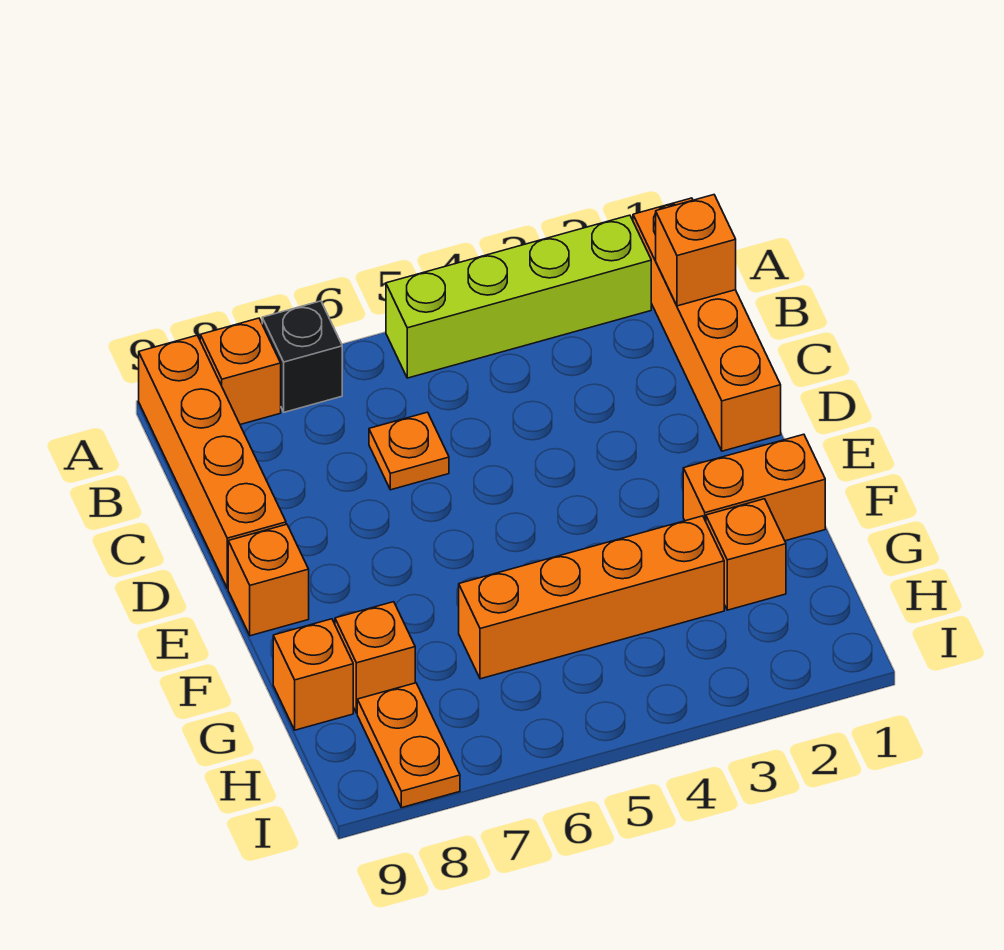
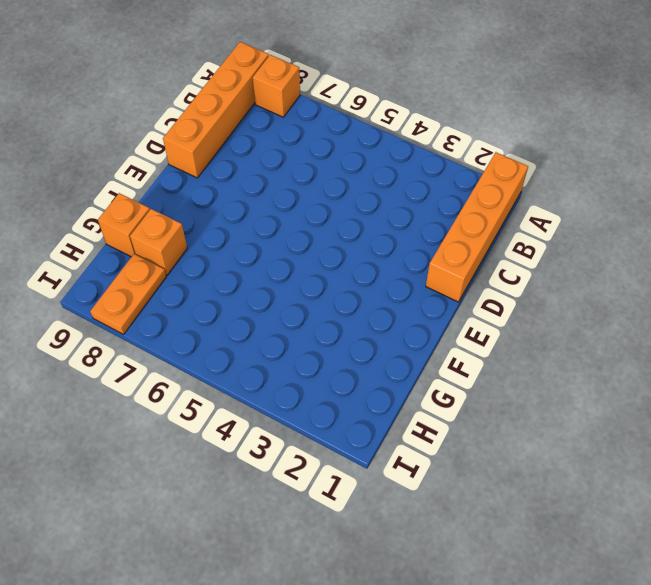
none -> lime brick A2:A5 level 1
none -> black brick A7 level 1
none -> orange plate C6 level 1

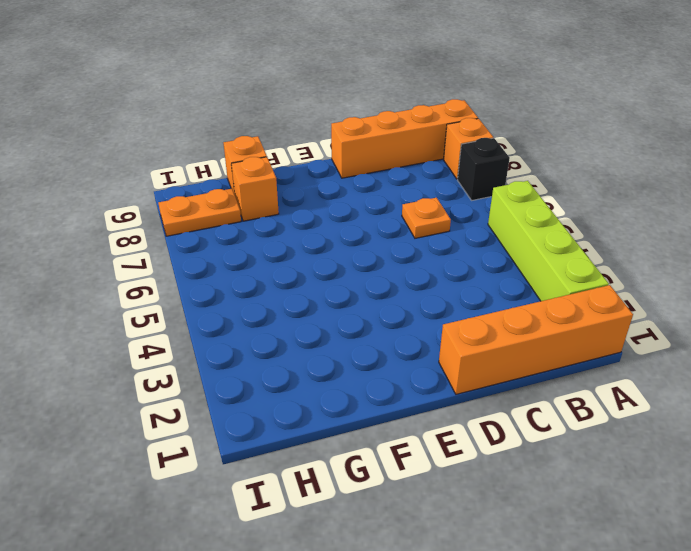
none -> orange brick E9 level 1
none -> orange brick F1:F2 level 1
none -> orange brick G2 level 1

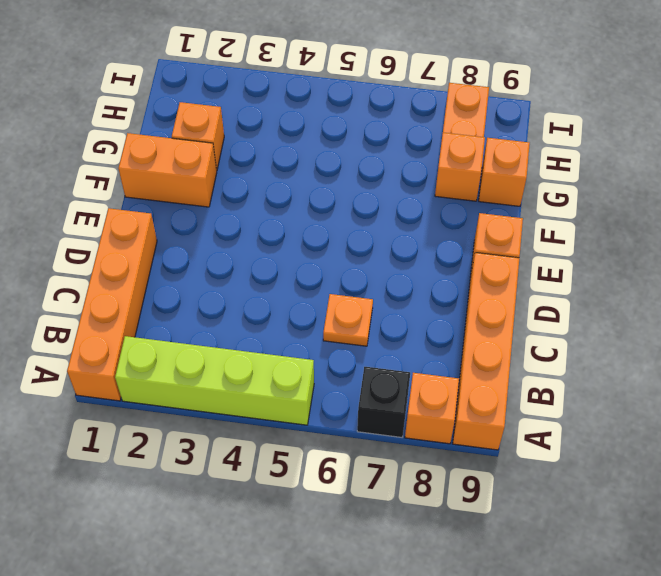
none -> orange brick G3:G6 level 1
none -> orange brick B1 level 2

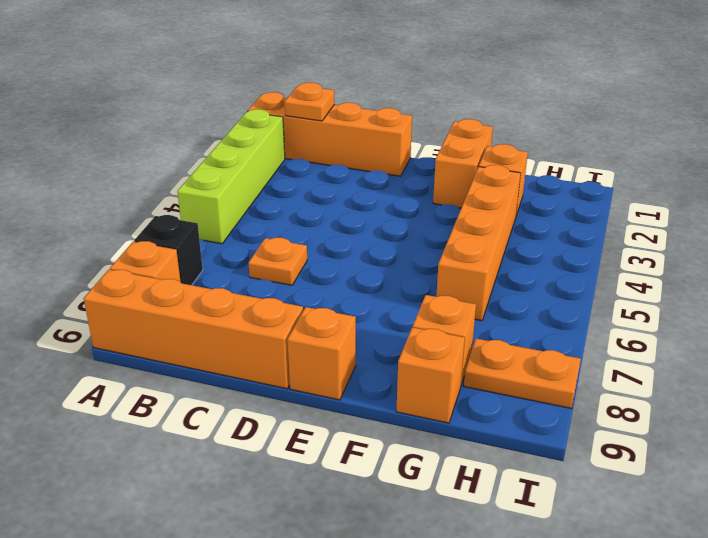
orange plate B1 level 2 -> orange brick B1 level 2

